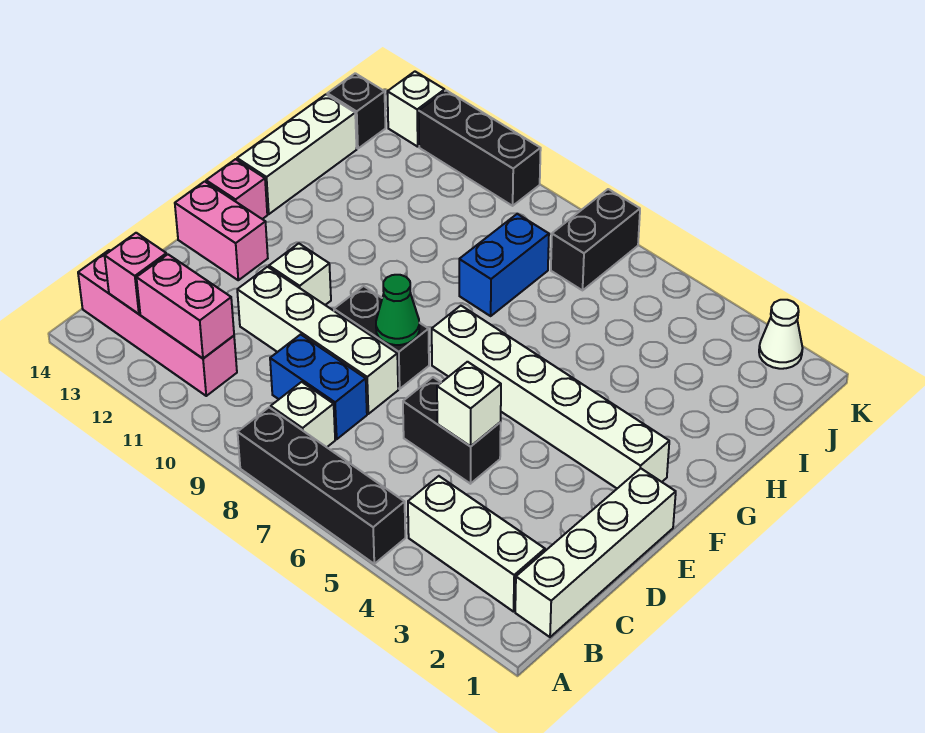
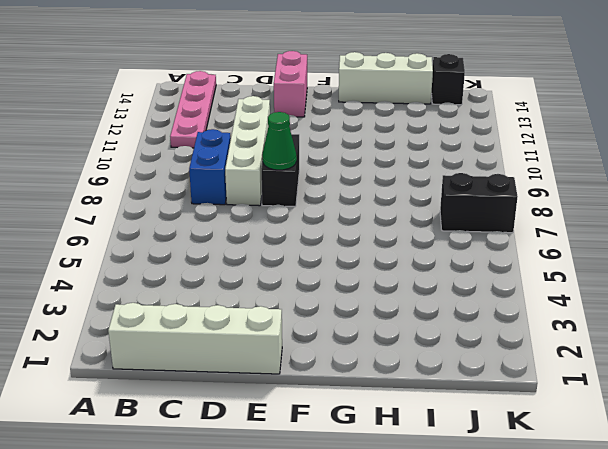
pink plate B11:B14 level 1 -> pink brick B11:B14 level 1
none -> black brick A5:A8 level 1
none -> white brick B2:B4 level 1
none -> white brick B8 level 1

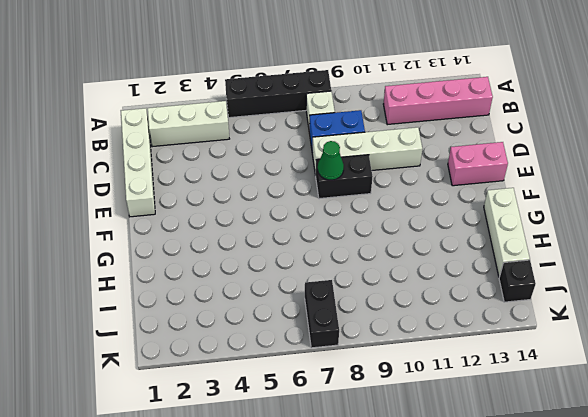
none -> black brick D5:D6 level 1
none -> white brick E11 level 1
none -> white brick F2:F7 level 1

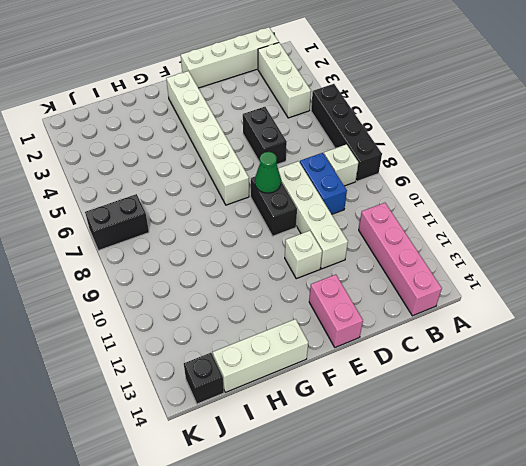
none -> pink brick F14 level 1
none -> blue brick H8:I8 level 1
none -> white cone K2 level 1

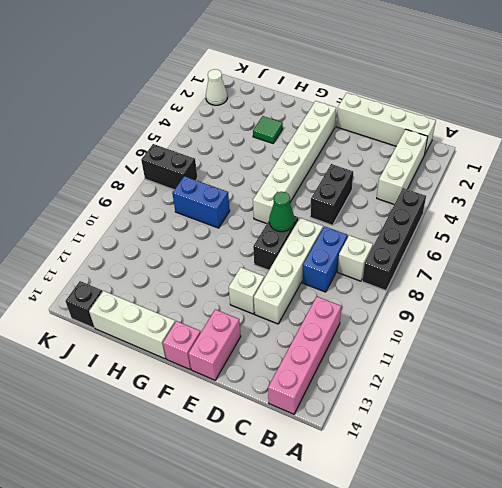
green tile H3 level 1 -> none
none -> black brick K10:K12 level 1
none -> white brick K13 level 1
none -> pink brick B11:B12 level 2

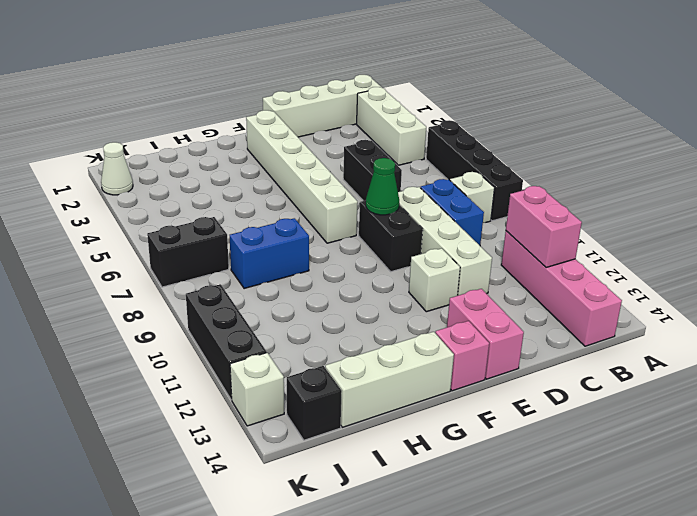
none -> pink brick B13 level 2
none -> white brick D5 level 2

